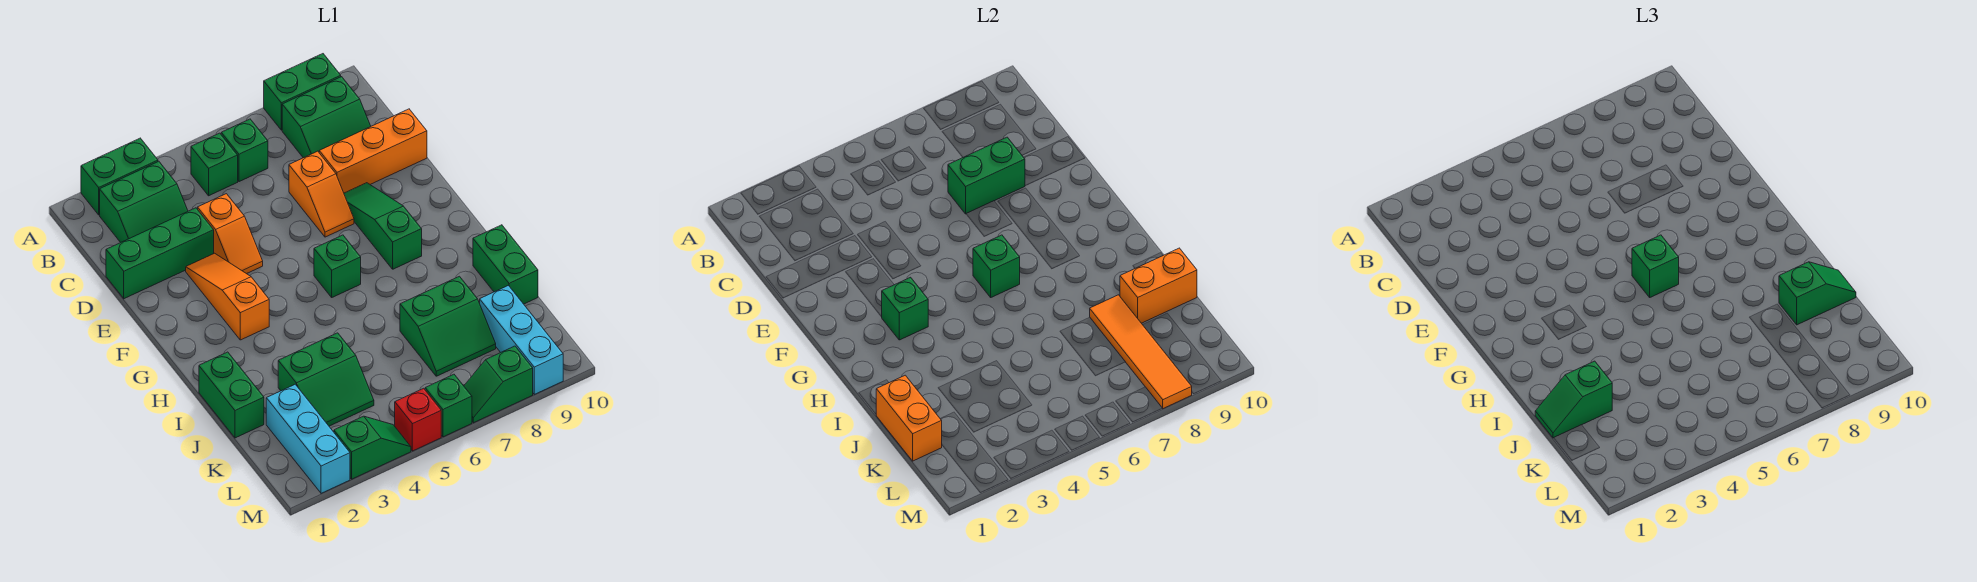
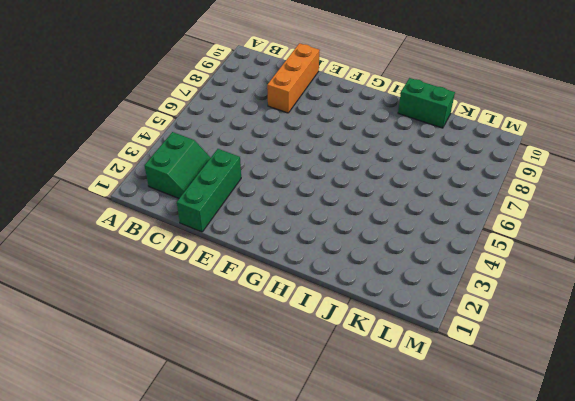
none -> green brick A2:A3 level 1
none -> green brick A8:A9 level 1
none -> green brick B5 level 1
none -> green brick B6 level 1

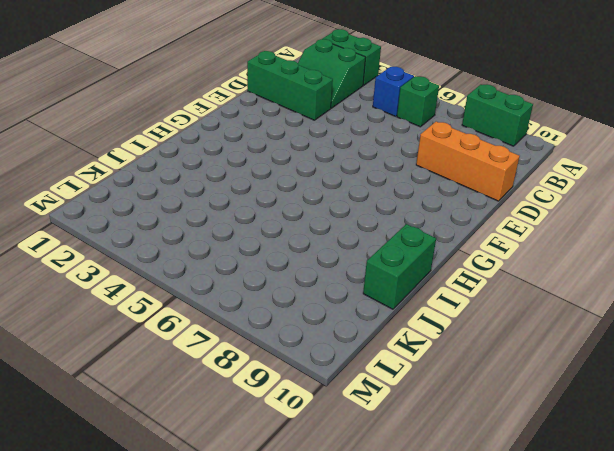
blue brick B5 level 1 -> green brick B5 level 1
none -> green slope B8:C9 level 1 top B
none -> orange slope D4:E4 level 1 top D
none -> orange slope D7:E7 level 1 top D
none -> orange slope E3:G3 level 1 top G

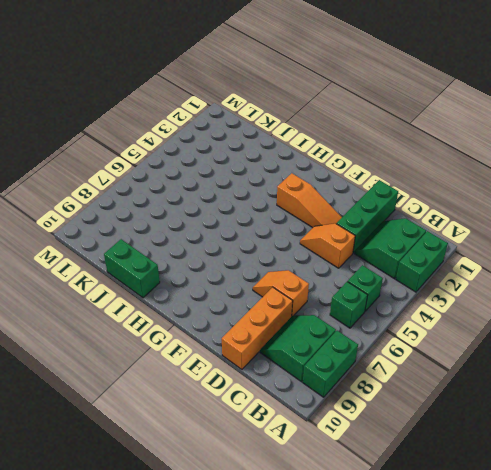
none -> green slope E8:G8 level 1 top G
none -> green brick G6 level 1
none -> green brick I1:J1 level 1
none -> green slope J3:K4 level 1 top J

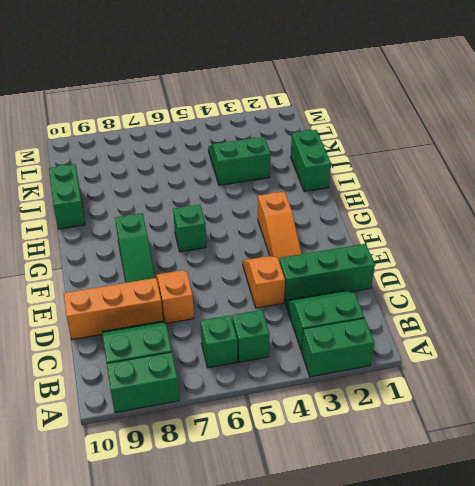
none -> green slope J7:K8 level 1 top J
none -> cyan brick K2:M2 level 1
none -> cyan brick K9:M9 level 1
none -> green slope M3:M4 level 1 top 3

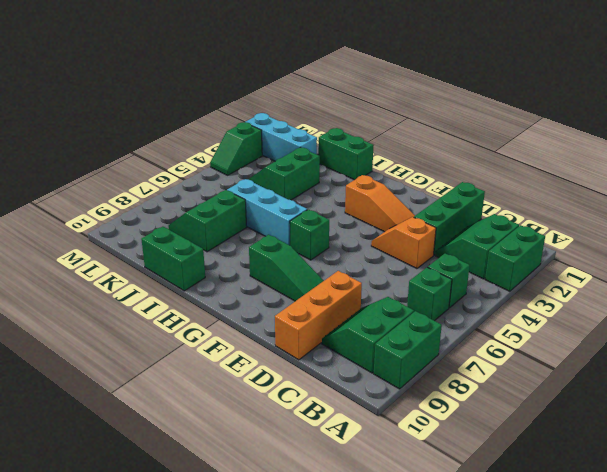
cyan brick H6:J6 level 1 -> cyan brick K9:M9 level 1
none -> orange slope D7:E7 level 1 top D
none -> red brick M5 level 1
none -> green brick M6 level 1
none -> green slope M7:M8 level 1 top 8

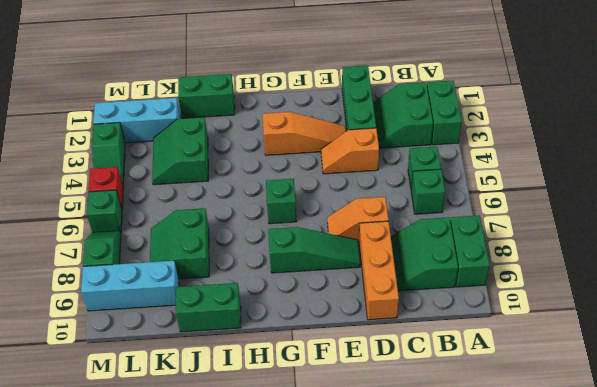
none -> green brick D7:D8 level 2
none -> green brick G3 level 2
none -> green brick G6 level 2
none -> orange brick J1:K1 level 2

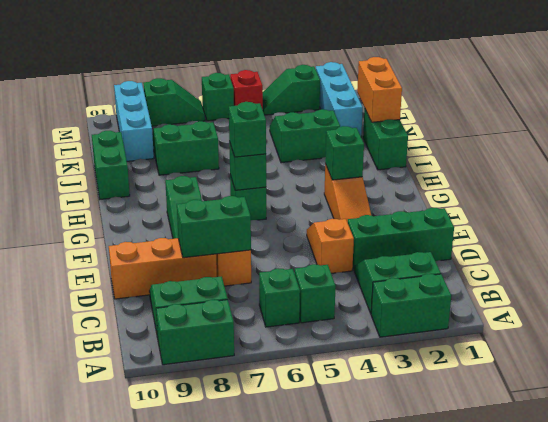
none -> orange tile J8:M8 level 2
none -> orange brick J9:J10 level 2
none -> green slope J1:J2 level 3 top 2
none -> green slope J9:J10 level 3 top 9

